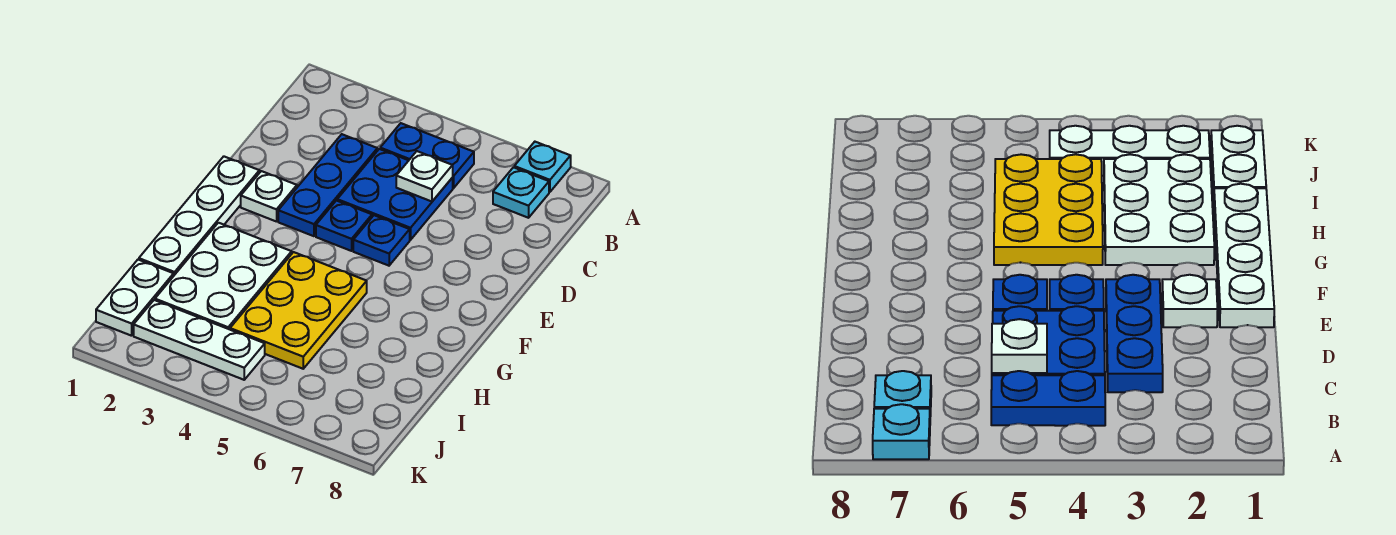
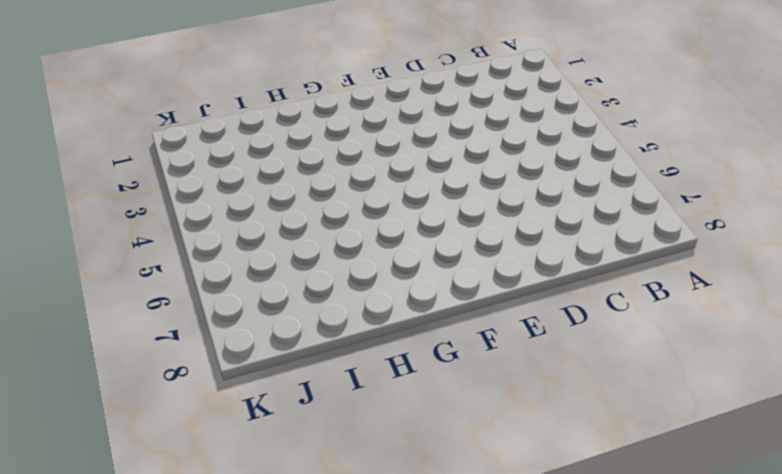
none -> cyan plate A7 level 1
none -> blue plate B4:B5 level 1
none -> cyan plate B7 level 1

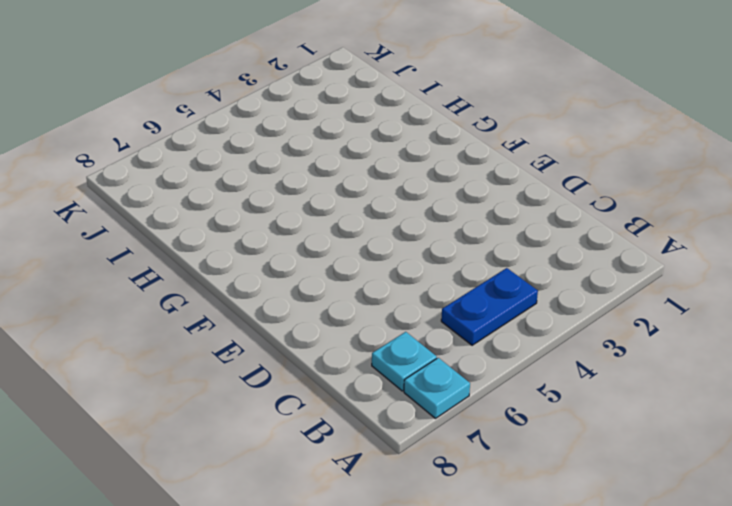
none -> blue plate C3:E3 level 1
none -> blue plate C4:D5 level 1
none -> white plate E1:H1 level 1

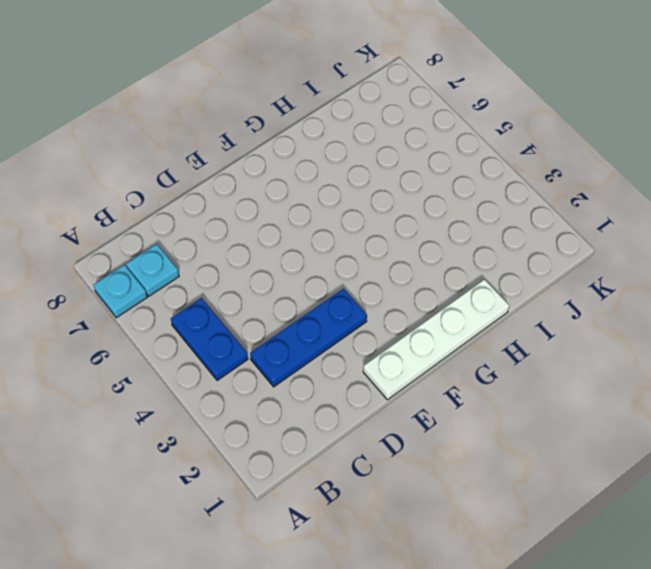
none -> blue plate C4:D5 level 1
none -> white plate E2 level 1
none -> blue plate E4 level 1

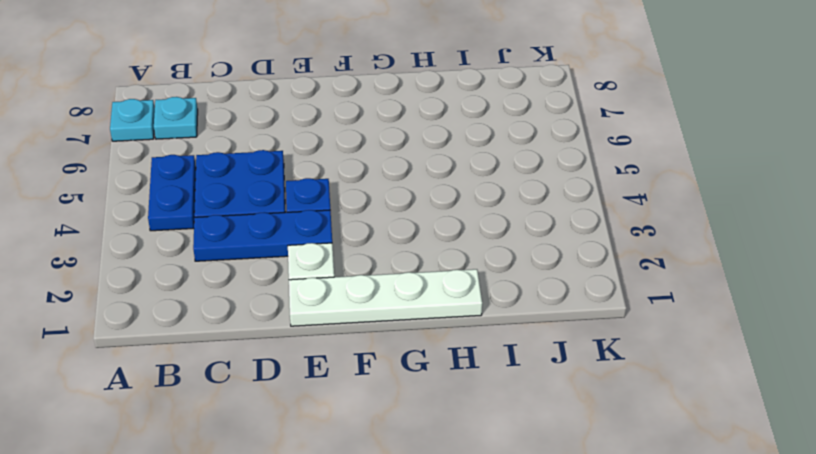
none -> blue plate E5 level 1
none -> white plate G2:I3 level 1
none -> yellow plate G4:I5 level 1

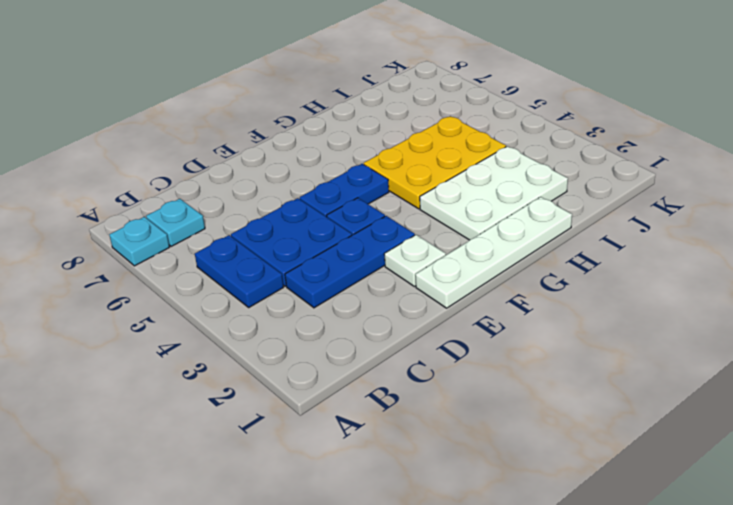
blue plate E5:F5 level 1 -> blue plate E5 level 1
none -> white plate I1:J1 level 1
none -> white plate J2:J4 level 1
none -> white plate C5 level 2

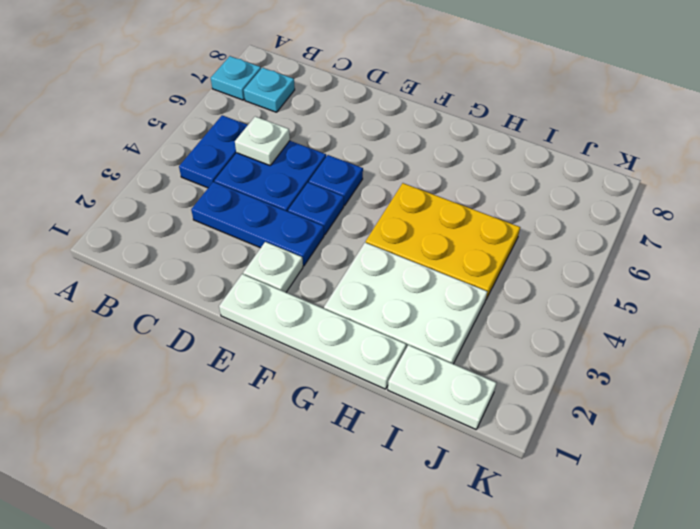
none -> white plate J2:J4 level 1

